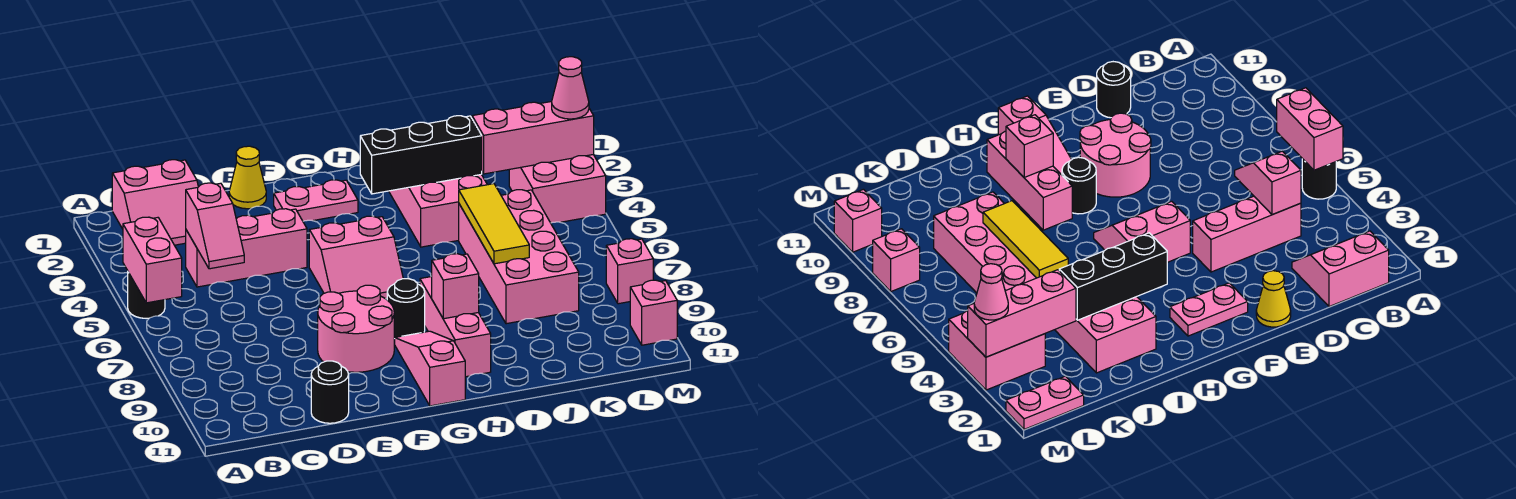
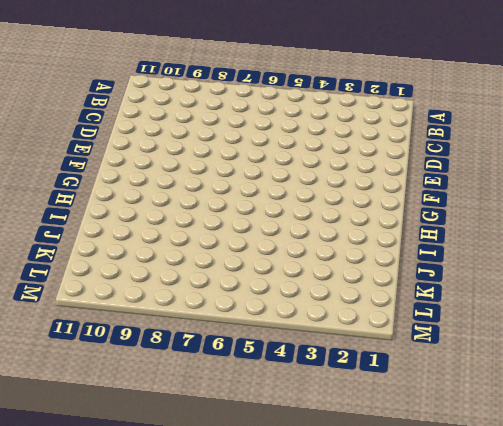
none -> black round brick A5 level 1
none -> pink slope B1:C2 level 1 top 1
none -> pink brick C4:E4 level 1

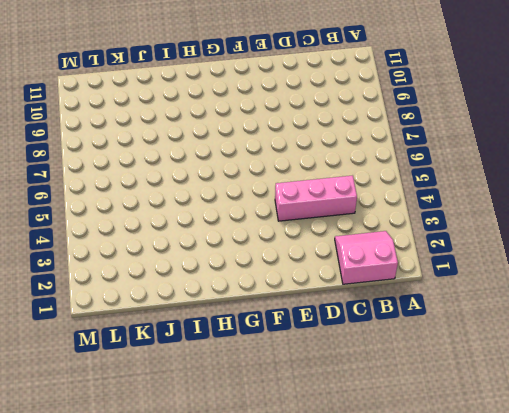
none -> black round brick A5 level 1
none -> black round brick D11 level 1
none -> yellow cone E1 level 1

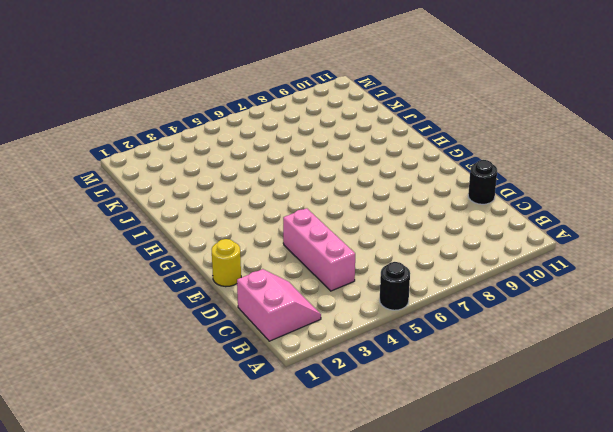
yellow round brick E1 level 1 -> yellow cone E1 level 1
none -> pink round brick E8:F9 level 1
none -> pink plate F2:G2 level 1
none -> pink slope F5:G6 level 1 top 5

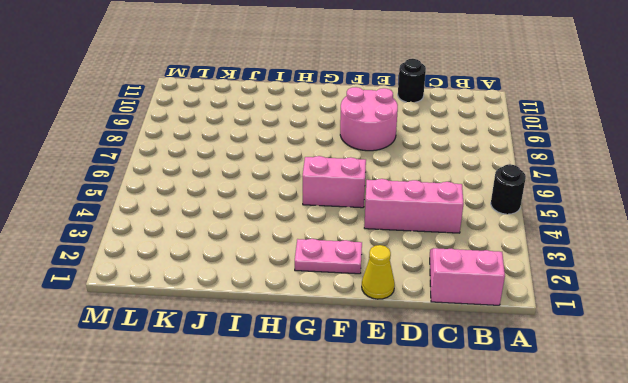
none -> black round brick G8 level 1
none -> pink slope G9:G11 level 1 top 11
none -> pink brick H8:H10 level 1

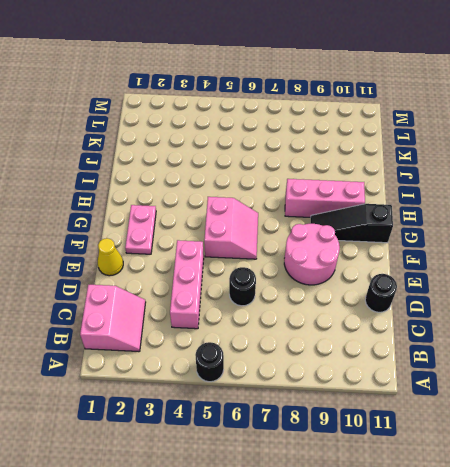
black round brick D6 level 1 -> black round brick G8 level 1
black slope G9:G11 level 1 top 11 -> pink slope G9:G11 level 1 top 11
none -> pink brick I2:J4 level 1
none -> pink brick J5:K8 level 1
none -> pink plate L1:M1 level 1

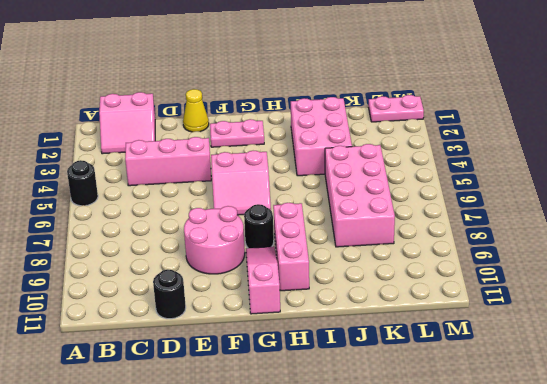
none -> pink brick L3:M4 level 1
none -> pink brick M8 level 1
none -> pink brick M10 level 1

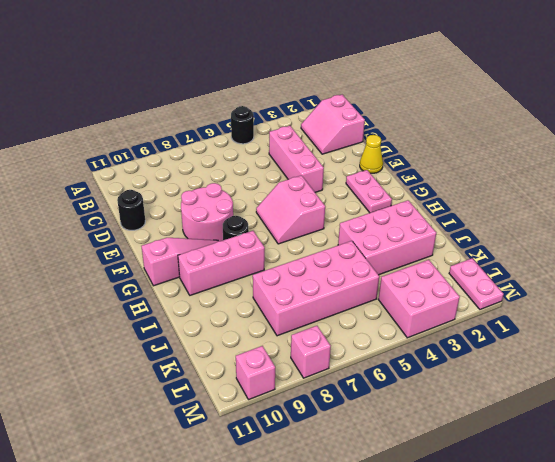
none -> pink brick A5:A6 level 2
none -> pink slope C4:C5 level 2 top 4
none -> black brick H3:J3 level 2

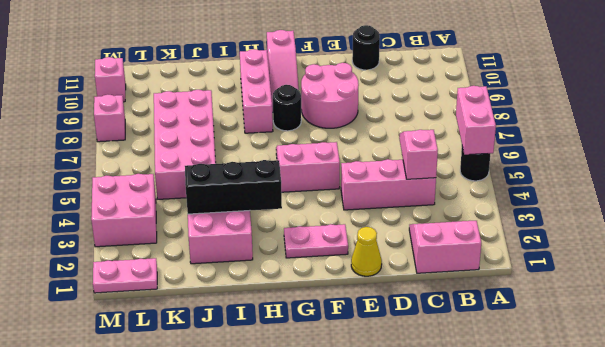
none -> pink brick H9 level 2
none -> yellow tile J5:J7 level 2
none -> pink brick K3:M3 level 2

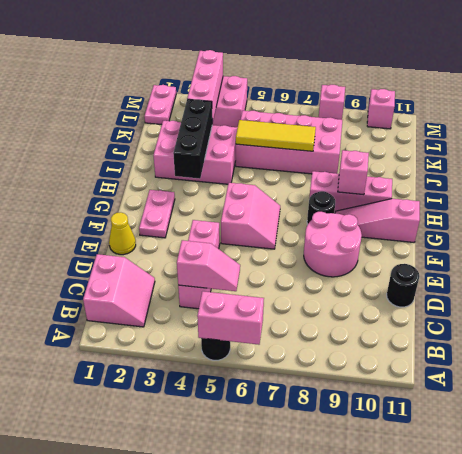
none -> pink cone M3 level 3

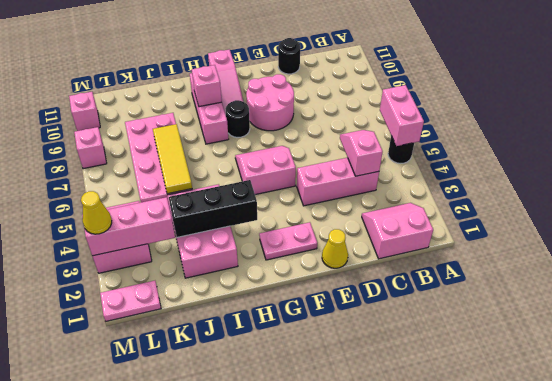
yellow cone M3 level 3 -> pink cone M3 level 3

